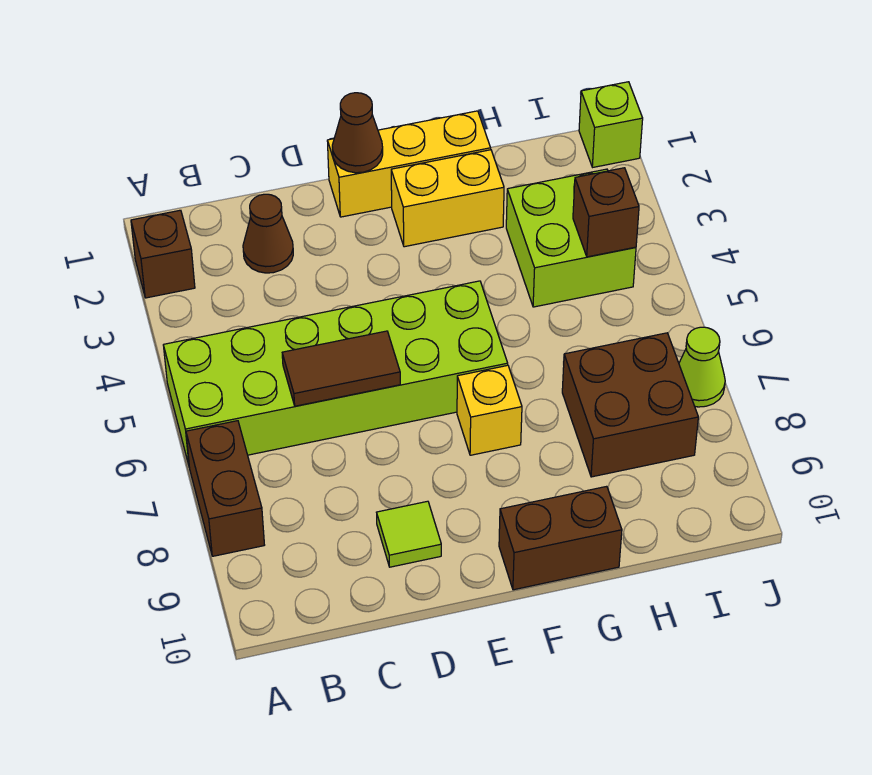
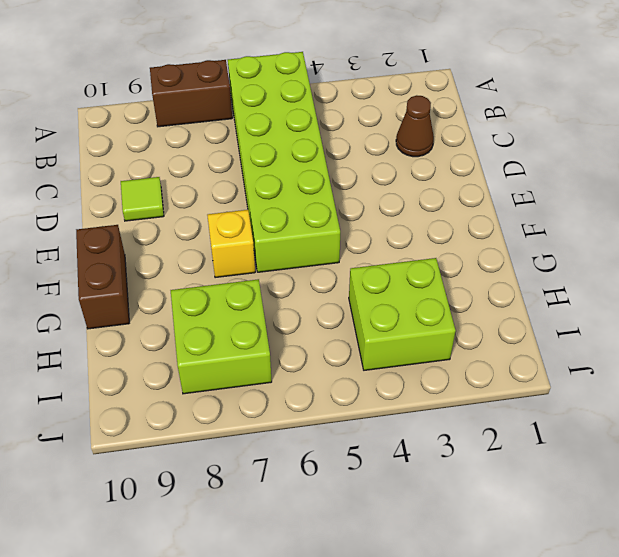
lime brick H7:I8 level 1 -> brown brick H7:I8 level 1
none -> brown brick A2 level 1
none -> yellow brick E1:G1 level 1
none -> yellow brick F2:G2 level 1

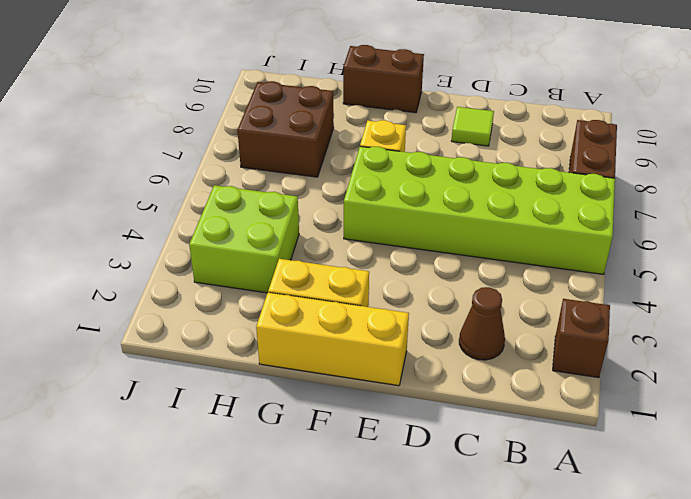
none -> lime brick J1 level 1
none -> lime cone J7 level 1
none -> brown tile C6:D6 level 2

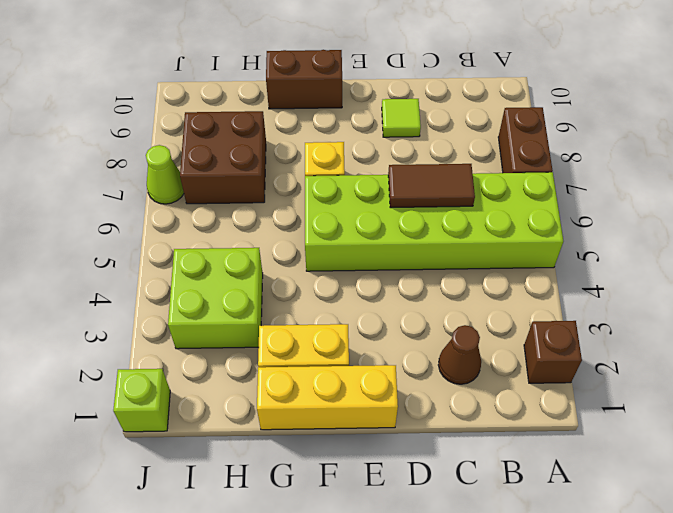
none -> brown cone E1 level 2
none -> brown brick I4 level 2

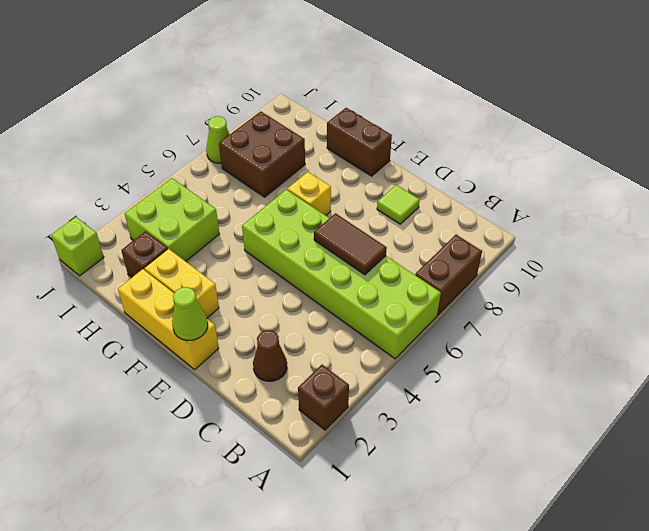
lime cone E1 level 2 -> brown cone E1 level 2
brown brick H2 level 1 -> brown brick I4 level 2

